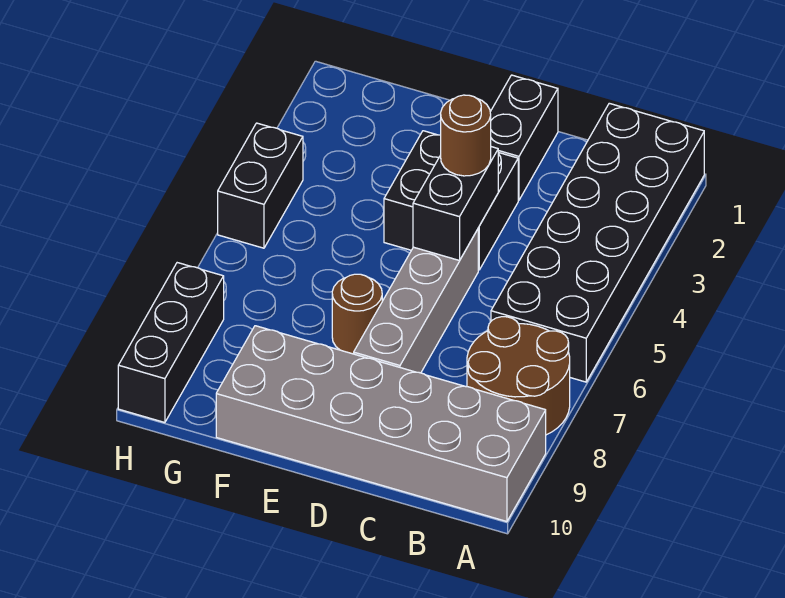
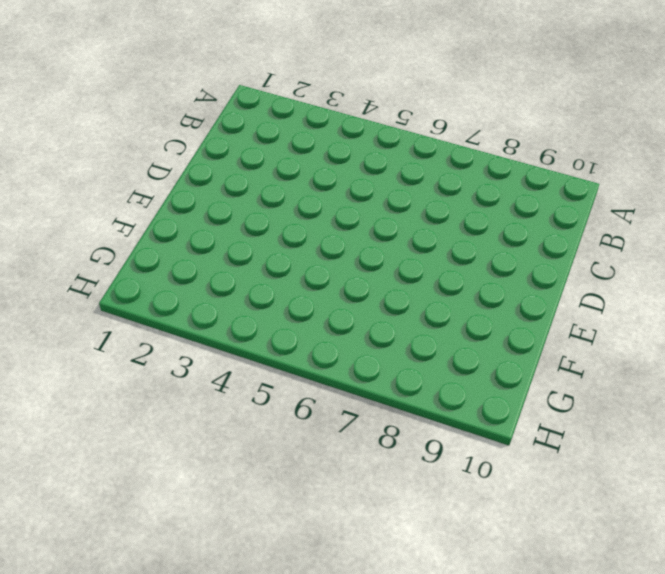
none -> black brick A1:B6 level 1
none -> brown round brick A7:B8 level 1

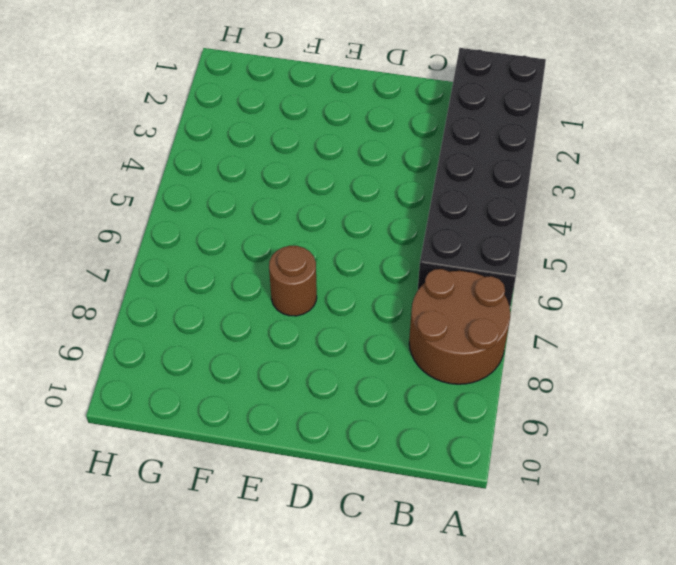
none -> grey brick A9:F10 level 1
none -> black brick D1:D2 level 1

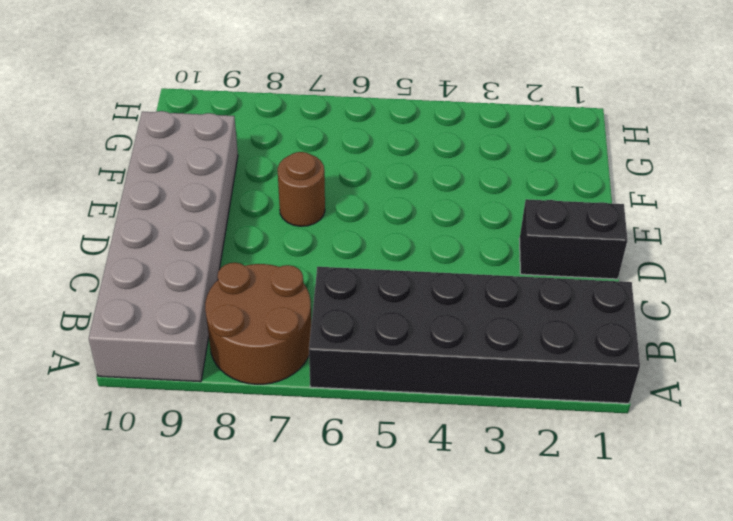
none -> black brick D3:E4 level 1
none -> grey brick D5:D8 level 1

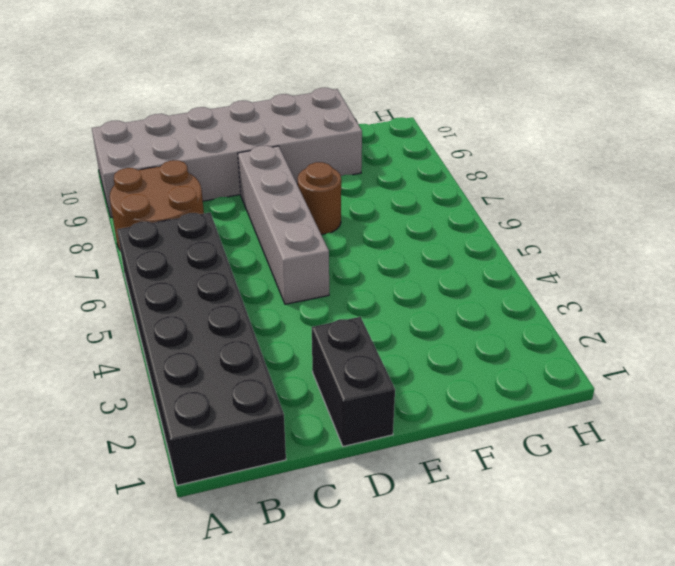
none -> black brick D3:E4 level 1
none -> black brick H4:H5 level 1

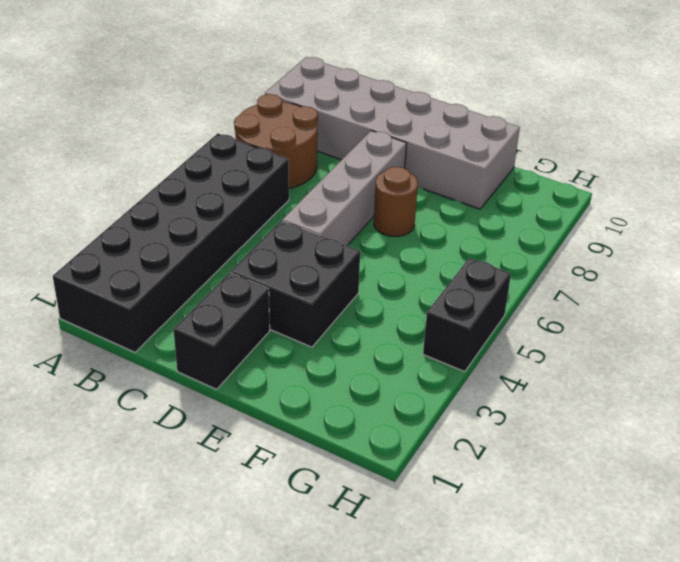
none -> black brick H8:H10 level 1
none -> black brick D4:D5 level 2

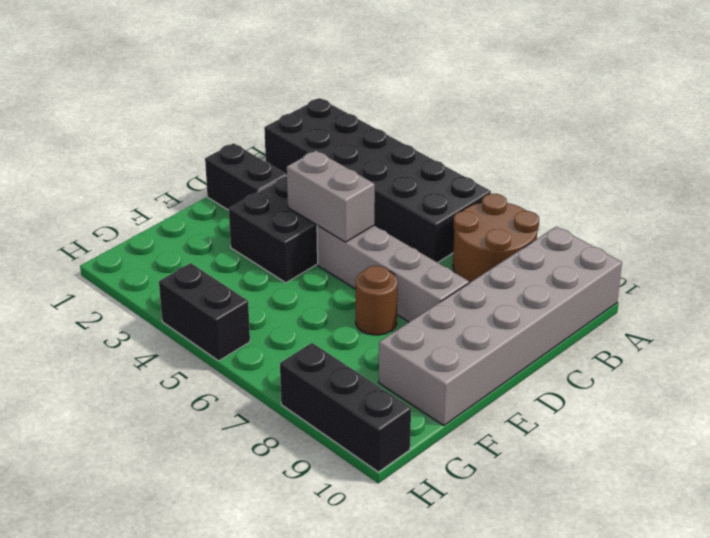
grey brick D4:D5 level 2 -> black brick D4:D5 level 2
none -> brown round brick D4 level 3

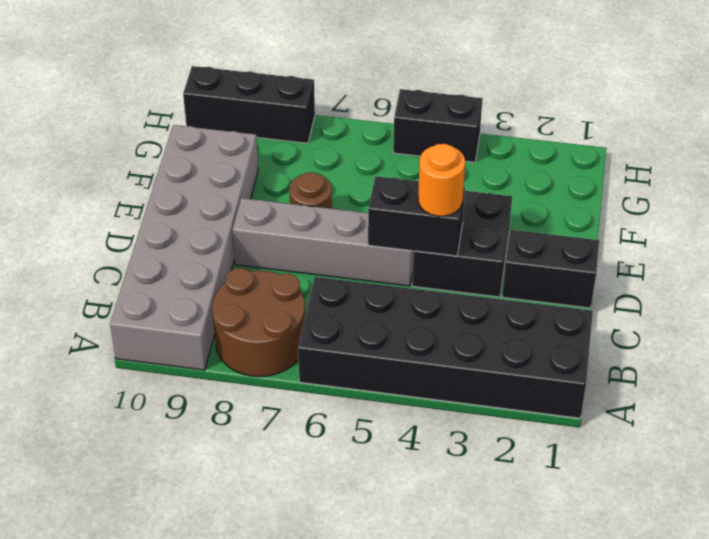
orange round brick D4 level 3 -> brown round brick D4 level 3

